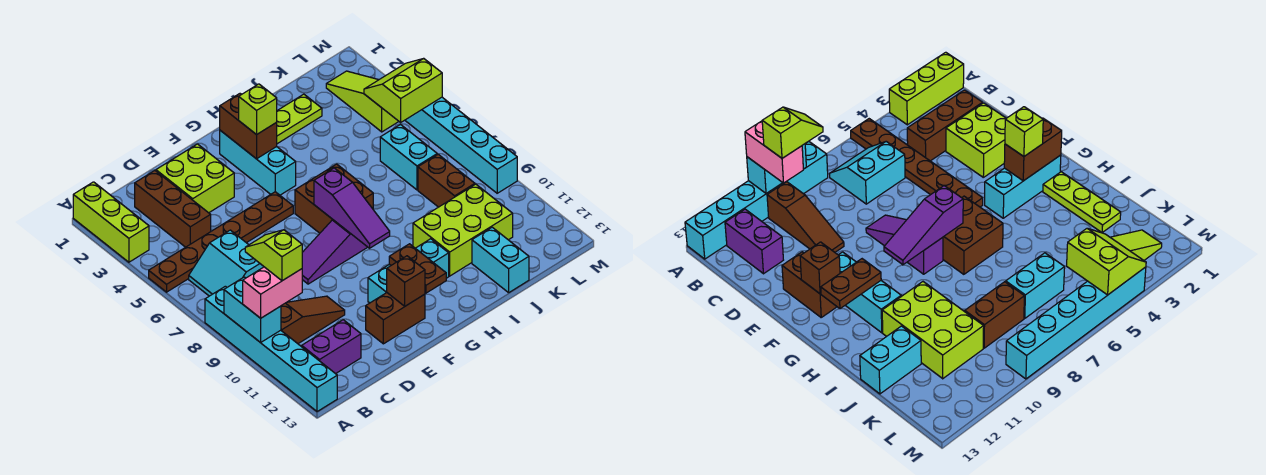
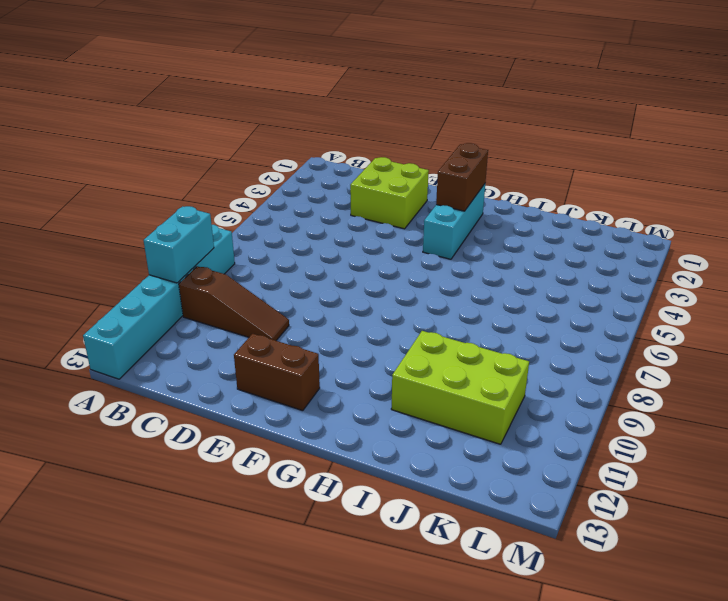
none -> lime brick A1:A3 level 1
none -> brown plate A5:F5 level 1
none -> cyan slope B6:C7 level 1 top C

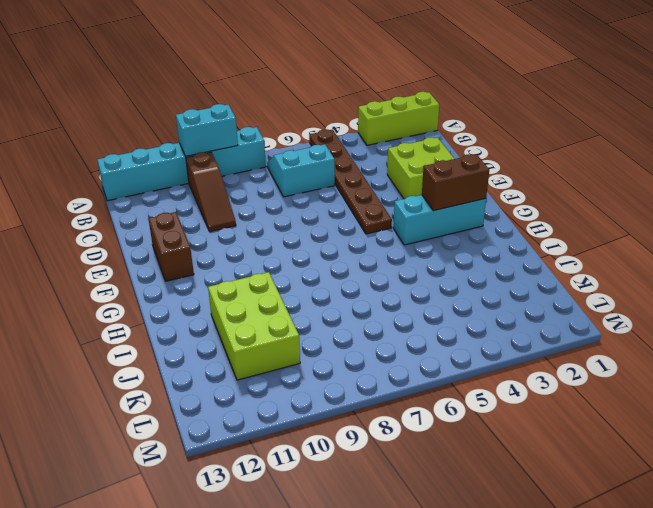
none -> purple brick B12:C12 level 1
none -> brown brick C2:C4 level 1
none -> purple slope E8:G8 level 1 top G

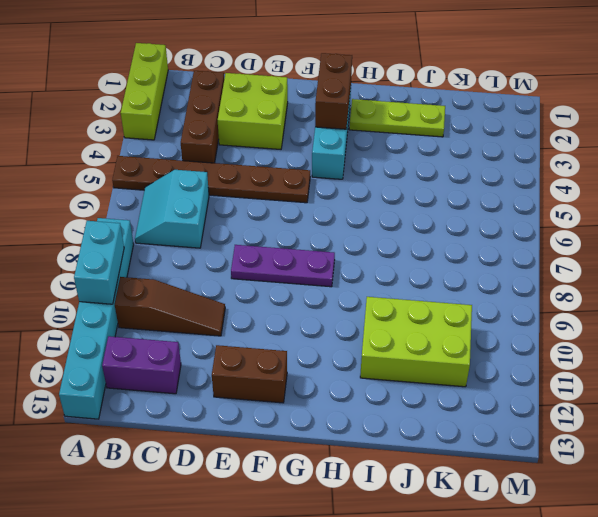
purple plate E8:G8 level 1 -> purple slope E8:G8 level 1 top G
none -> cyan brick F11:H11 level 1
none -> brown brick G6:H7 level 1
none -> cyan brick J12:J13 level 1

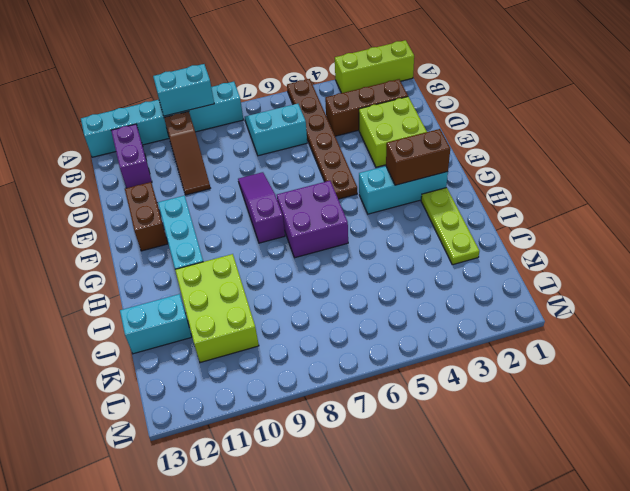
purple brick G6:H7 level 1 -> brown brick G6:H7 level 1
none -> cyan brick K6:K7 level 1
none -> brown brick K8:K9 level 1
none -> lime slope L2:L4 level 1 top 4

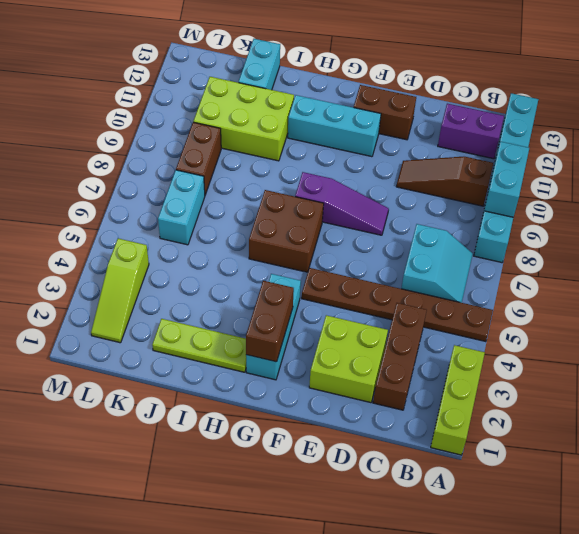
none -> cyan brick M4:M9 level 1
none -> brown brick F12 level 2
none -> purple slope G7:G9 level 2 top 7

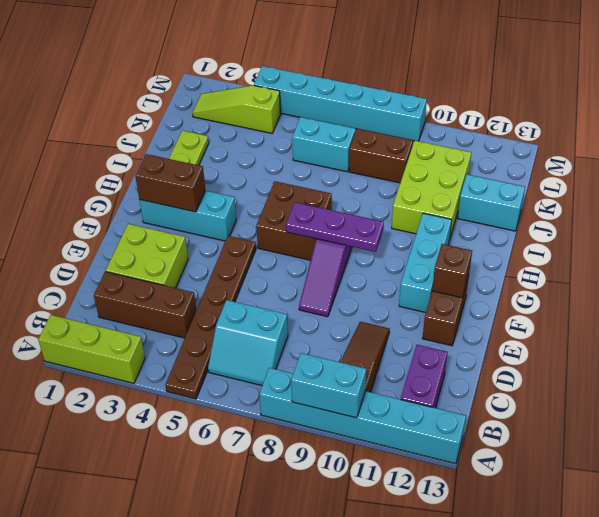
purple plate G7:G9 level 2 -> purple slope G7:G9 level 2 top 7
none -> brown plate G11:G12 level 2
none -> lime slope L4:M5 level 2 top 5
none -> pink brick A10:B10 level 3

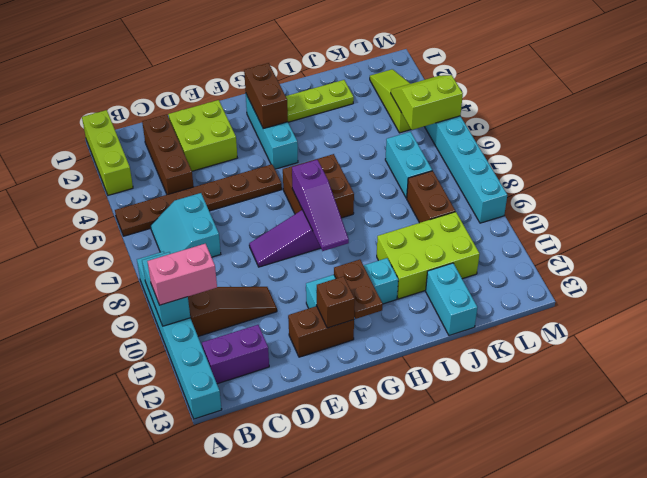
none -> lime brick G3 level 3
none -> lime slope B9:B10 level 4 top 10

